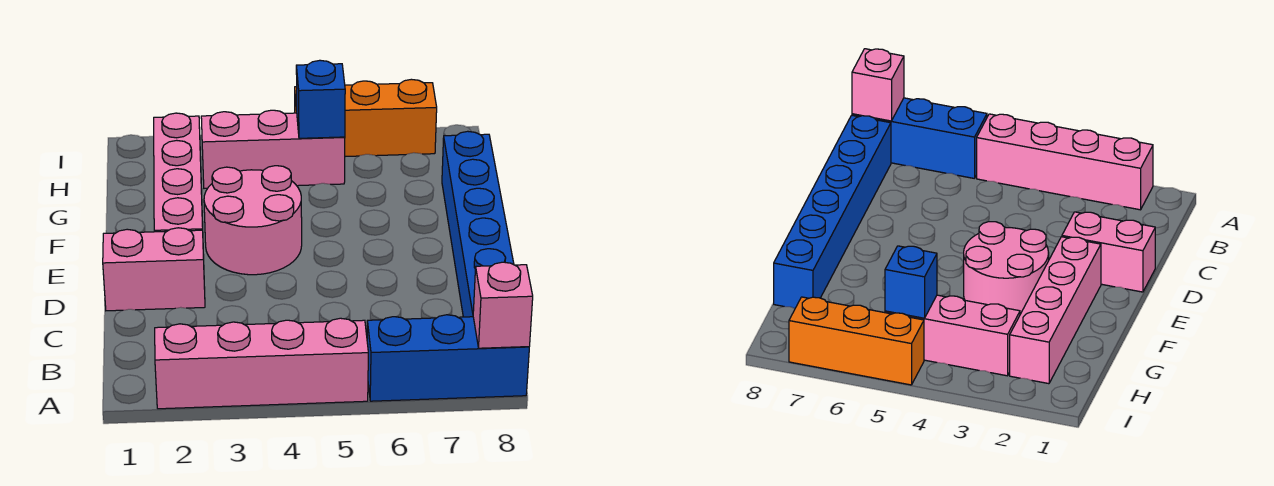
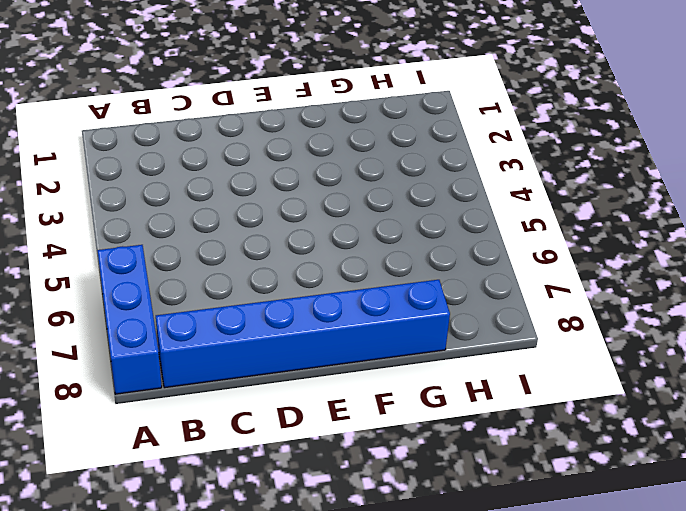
none -> pink brick A2:A5 level 1
none -> pink brick D1:D2 level 1

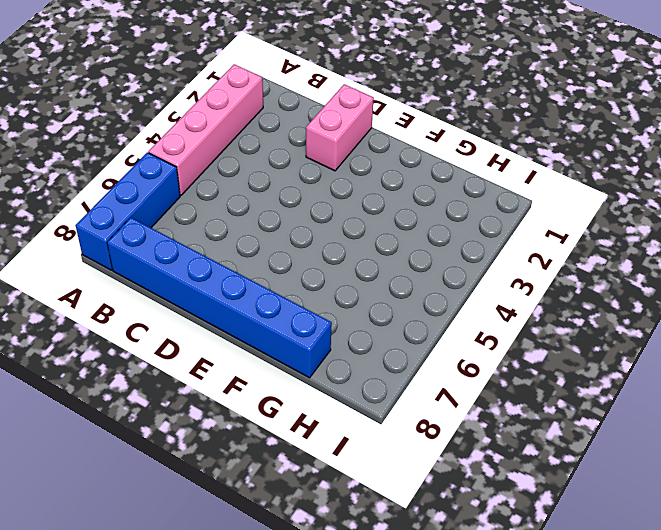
none -> pink brick E2:H2 level 1
none -> pink round brick E3:F4 level 1

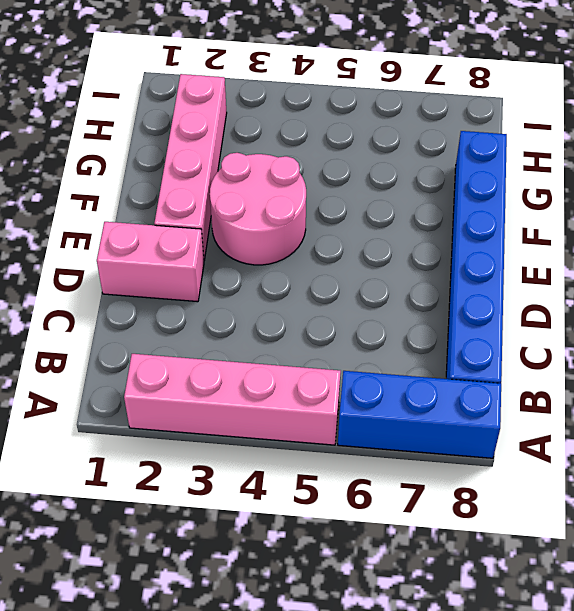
none -> pink brick H3:H5 level 1
none -> orange brick I5:I7 level 1

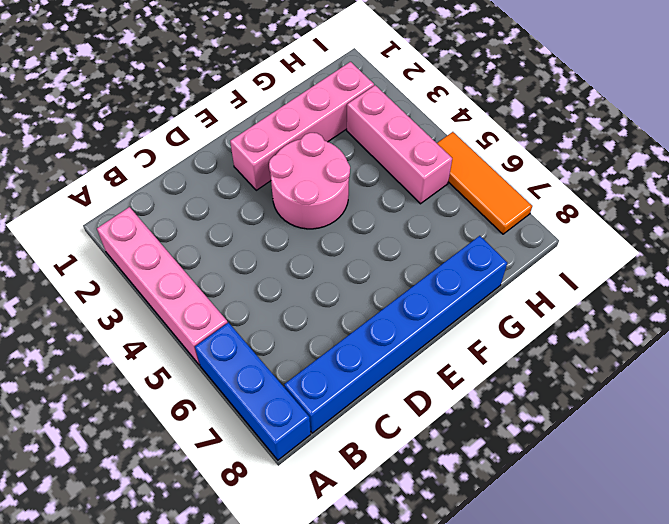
orange tile I5:I7 level 1 -> orange brick I5:I7 level 1
none -> pink brick D1:D2 level 1
none -> pink brick A8 level 2

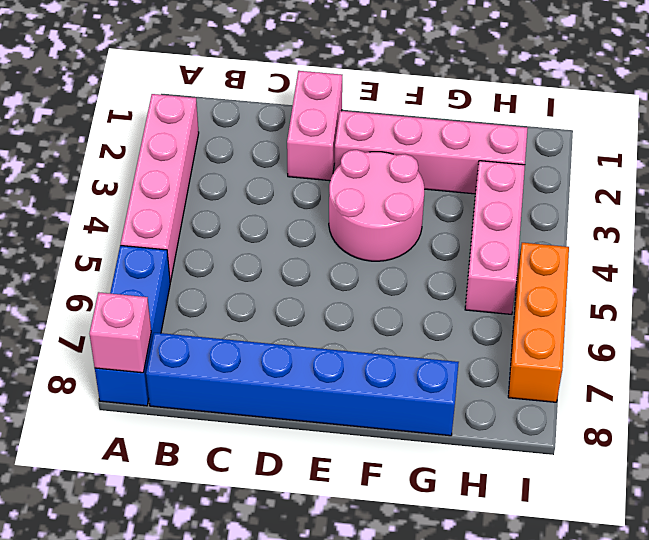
none -> blue brick H5 level 2

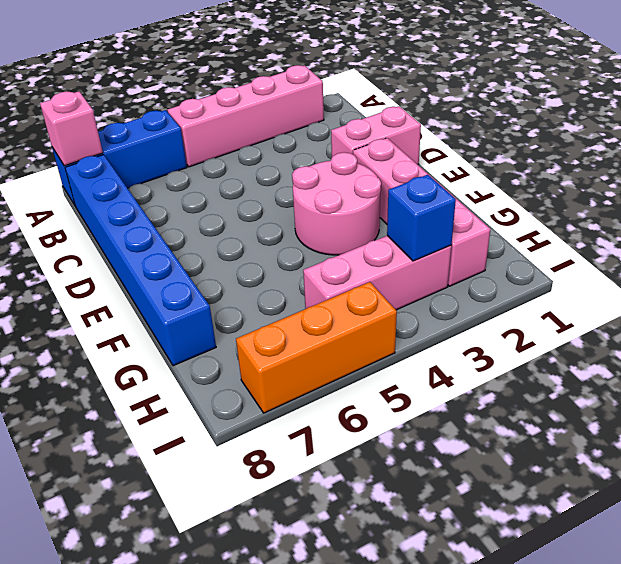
blue brick H3 level 2 -> blue brick H5 level 2

